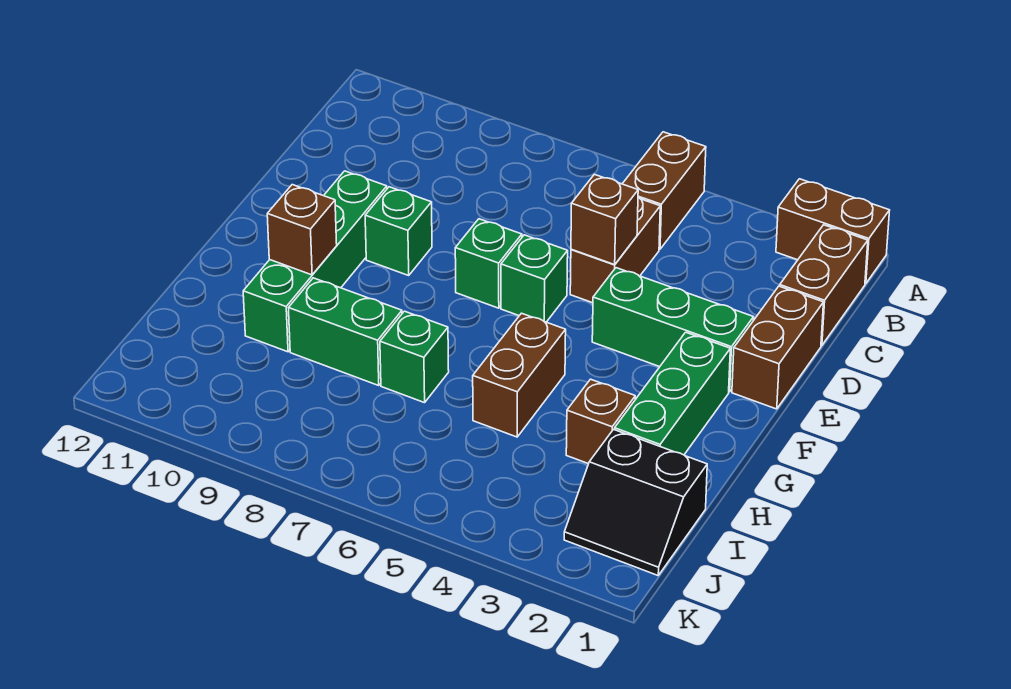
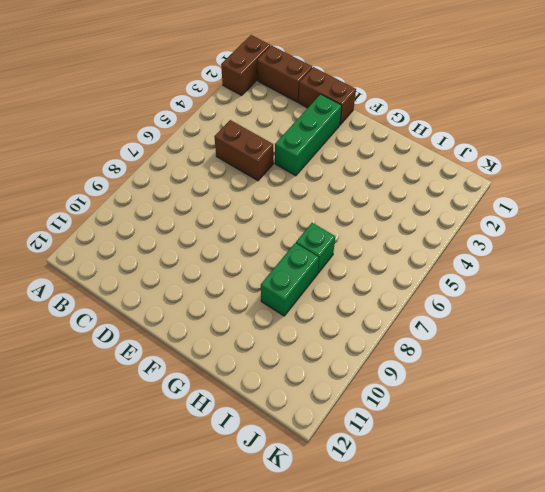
none -> brown brick A5:B5 level 1
none -> green brick E6 level 1
none -> green brick E7 level 1

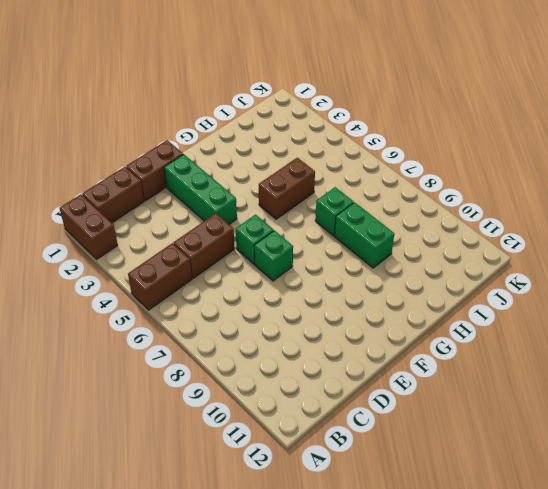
none -> green brick E9 level 1
none -> green brick E10:H10 level 1
none -> green brick F2:H2 level 1

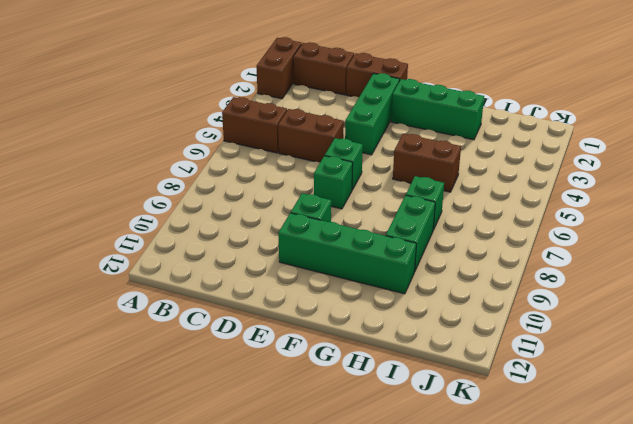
none -> brown brick H3 level 1
none -> black slope I1:J2 level 1 top I
none -> brown brick D5 level 2

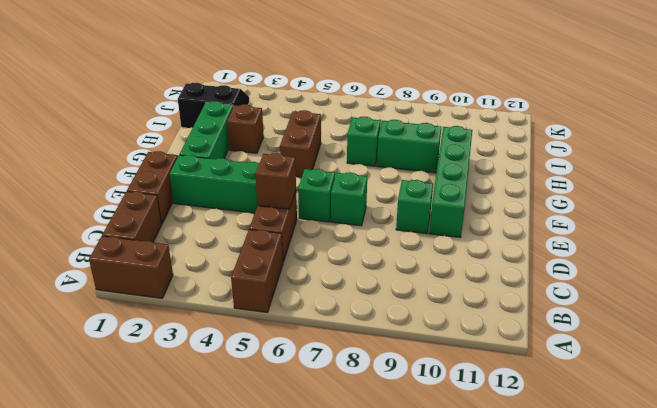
none -> brown brick G10 level 2

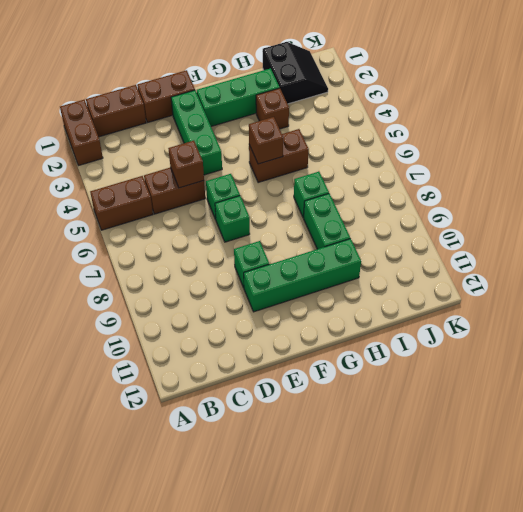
brown brick G5 level 2 -> brown brick G10 level 2

